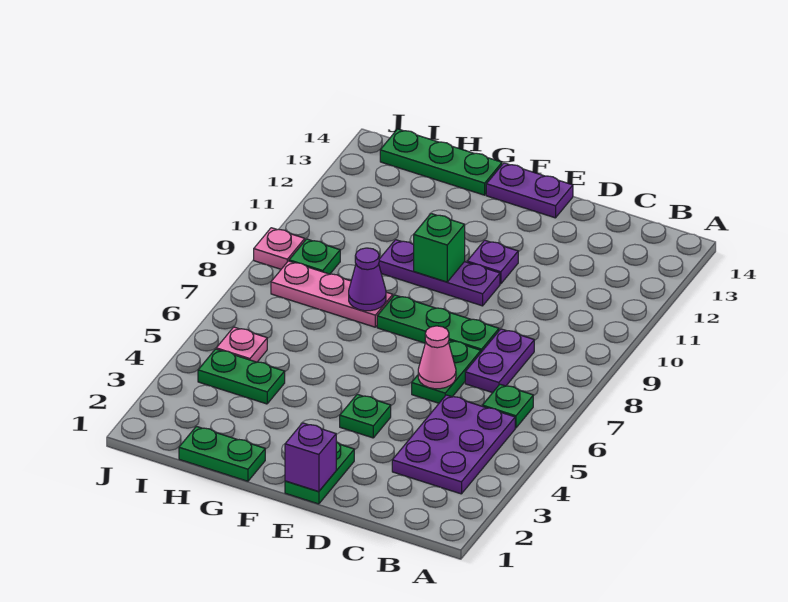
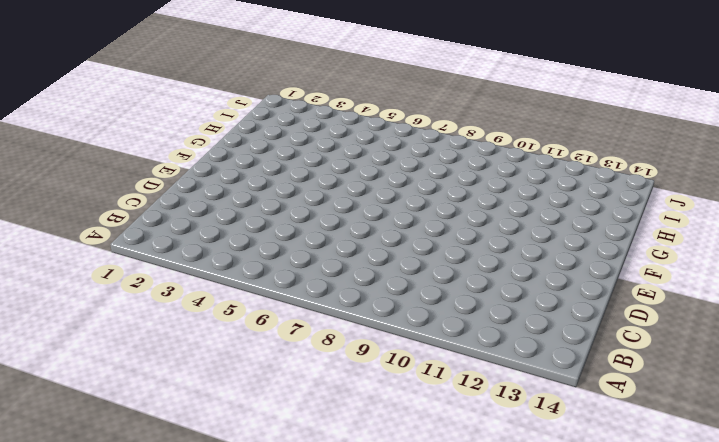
none -> purple plate B3:C5 level 1
none -> green plate B6 level 1
none -> purple plate C7:C8 level 1

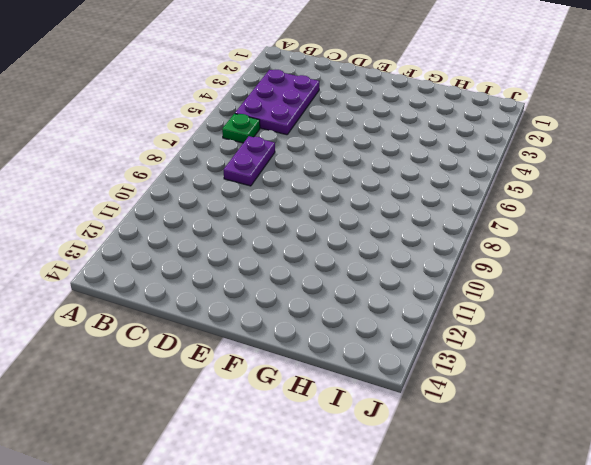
none -> green plate D6:D7 level 1
none -> green plate D8:F8 level 1
none -> green plate E1:E2 level 1

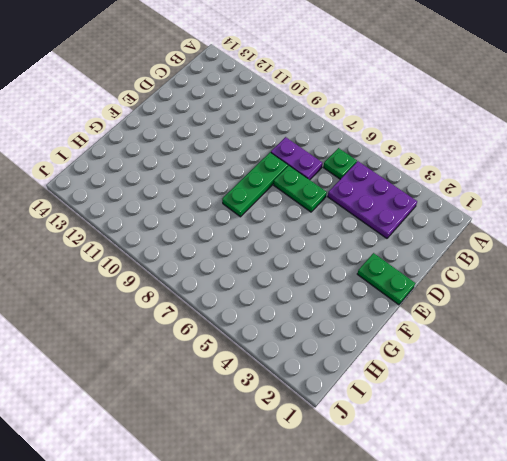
none -> green plate E4 level 1
none -> purple plate E10:G10 level 1
none -> purple plate E11 level 1

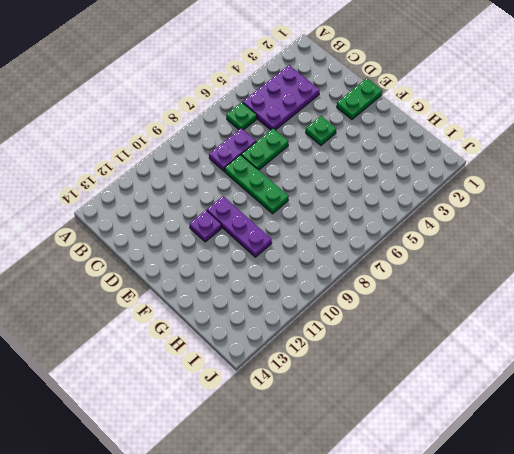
none -> purple plate E14:F14 level 1
none -> green plate G1:H1 level 1
none -> pink plate G8:I8 level 1

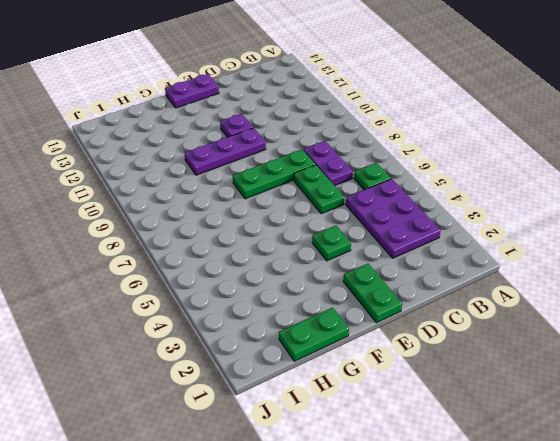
none -> pink plate G8:I8 level 1
none -> green plate G14:I14 level 1
none -> green plate H4:I4 level 1

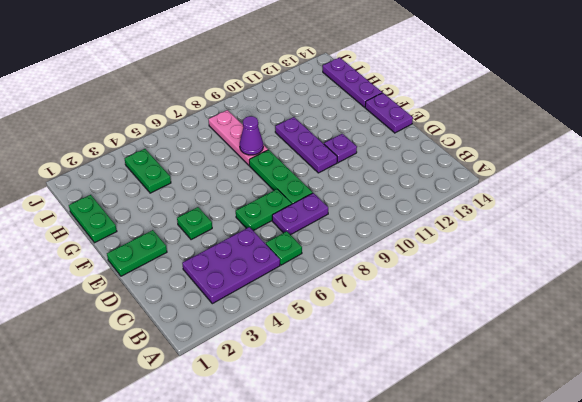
purple plate G14:I14 level 1 -> green plate G14:I14 level 1
none -> pink plate I5 level 1
none -> green plate I9 level 1
none -> pink plate J9 level 1

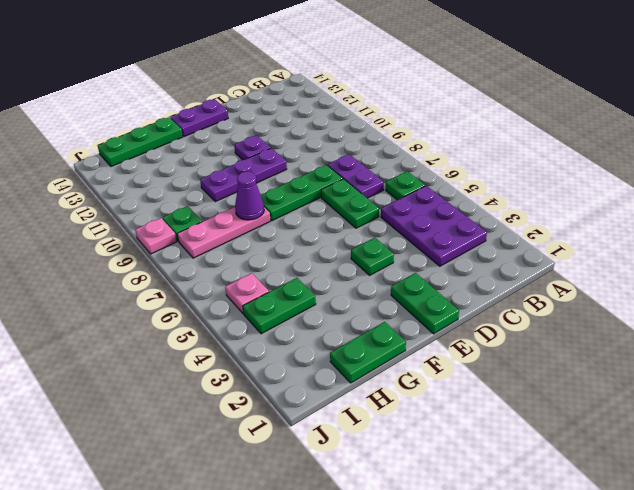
none -> pink cone D6 level 2
none -> purple brick E1 level 2
none -> green brick F10 level 2

